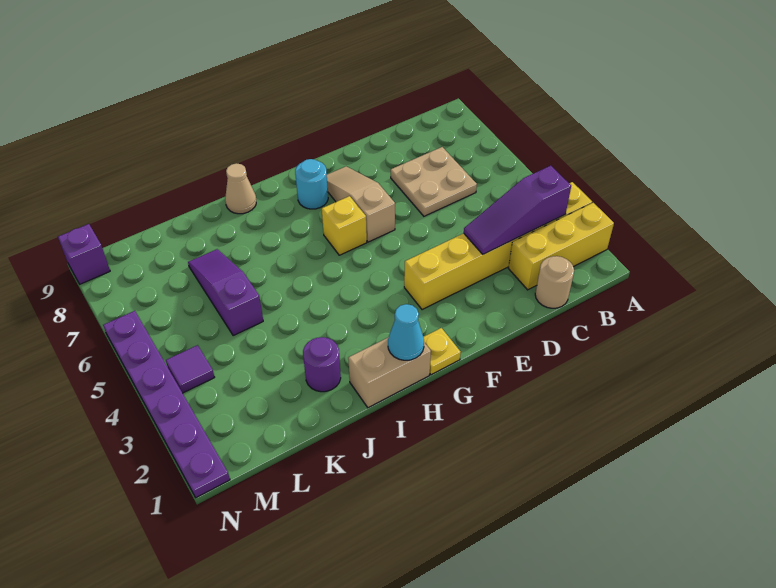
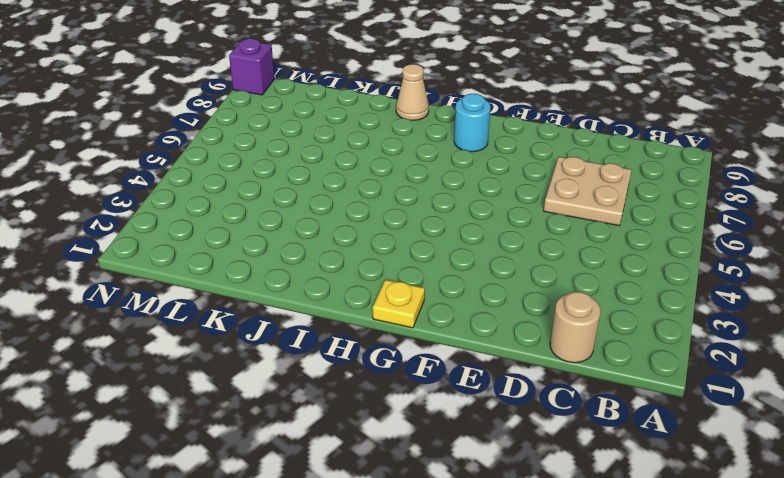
none -> yellow brick A2:C2 level 1
none -> yellow brick A3:F3 level 1
none -> tan slope F6:F8 level 1 top 6

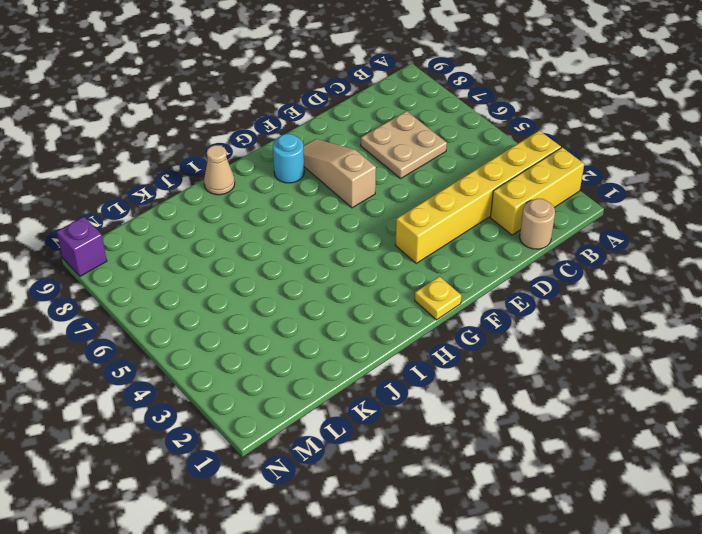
none -> yellow brick G6 level 1
none -> tan brick H1:I1 level 1
none -> purple round brick J2 level 1

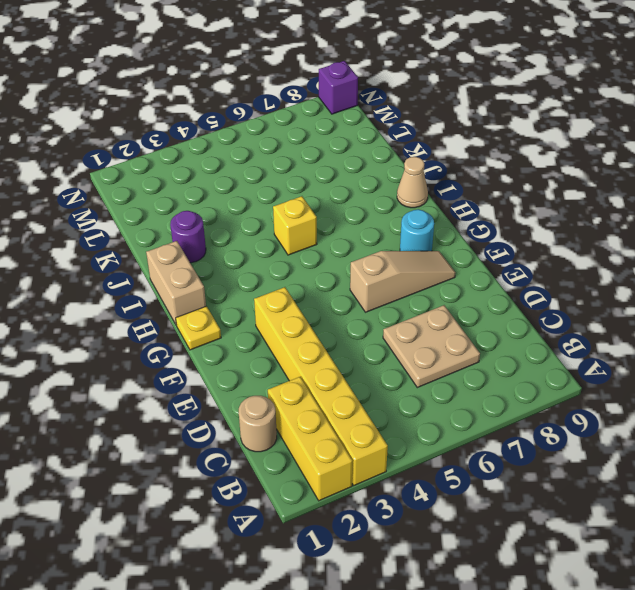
yellow brick I5 level 1 -> yellow brick G6 level 1
none -> purple slope K5:K7 level 1 top 5
none -> purple tile M4 level 1
none -> purple plate N1:N6 level 1

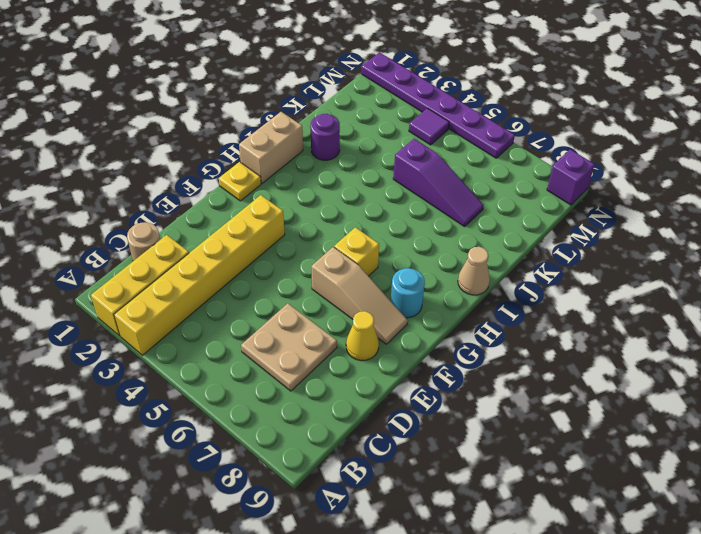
yellow cone E8 level 1 -> none
none -> purple slope B3:D3 level 2 top B
none -> cyan cone H1 level 2

